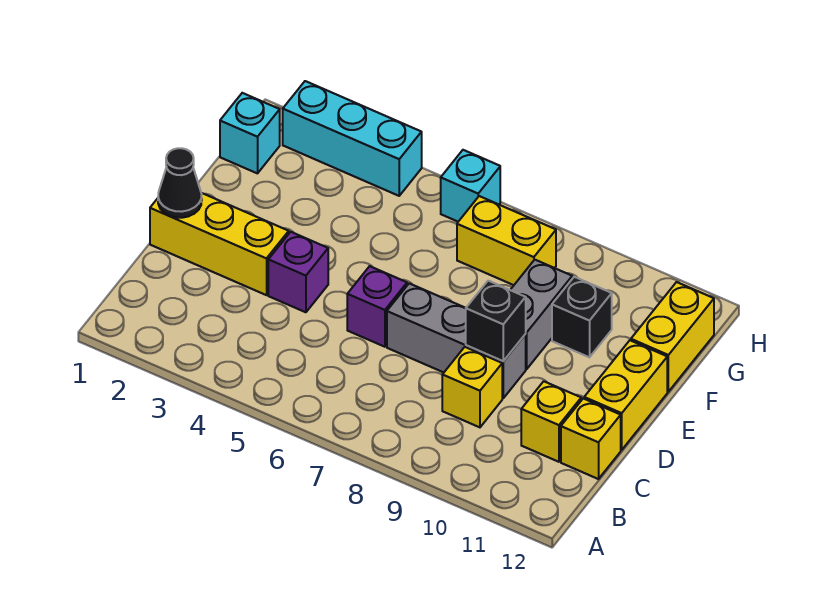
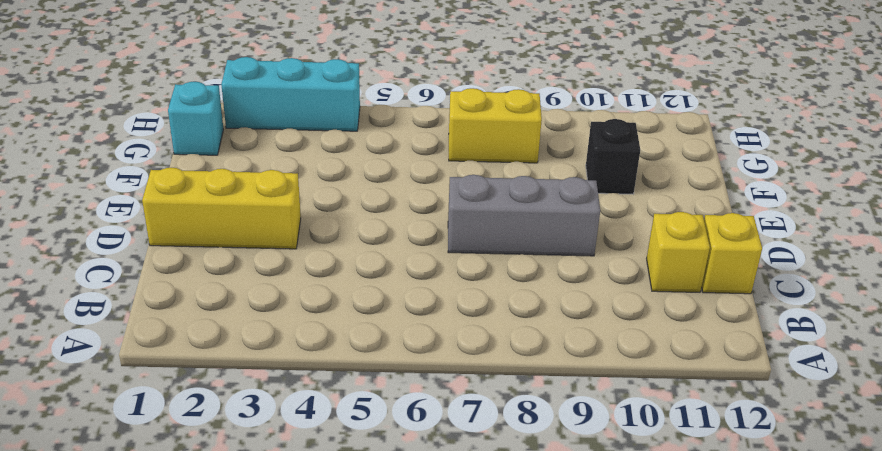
none -> yellow brick C9 level 1
none -> purple brick D4 level 1
none -> purple brick D6 level 1

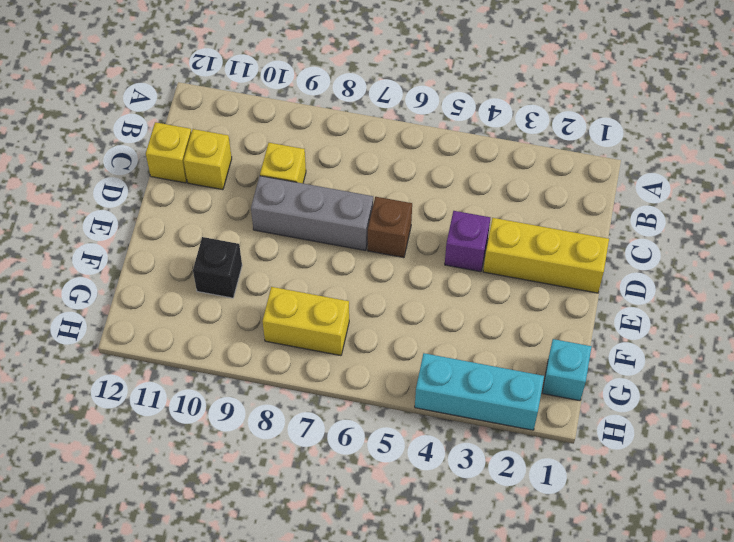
brown brick D6 level 1 -> purple brick D6 level 1
none -> yellow brick D12:E12 level 1
none -> grey brick E9:F9 level 1
none -> yellow brick F12:G12 level 1

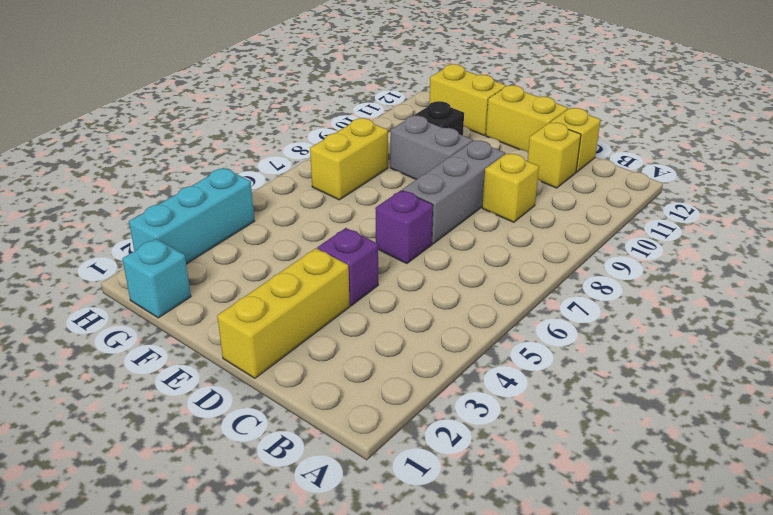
none -> cyan brick H6 level 1
none -> black cone D1 level 2
none -> black brick D9 level 2

